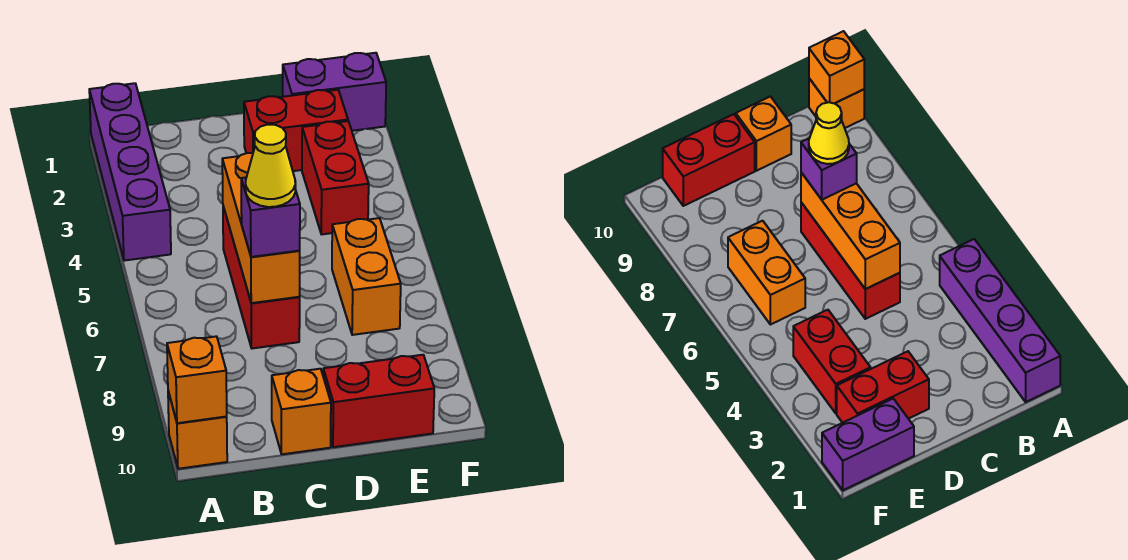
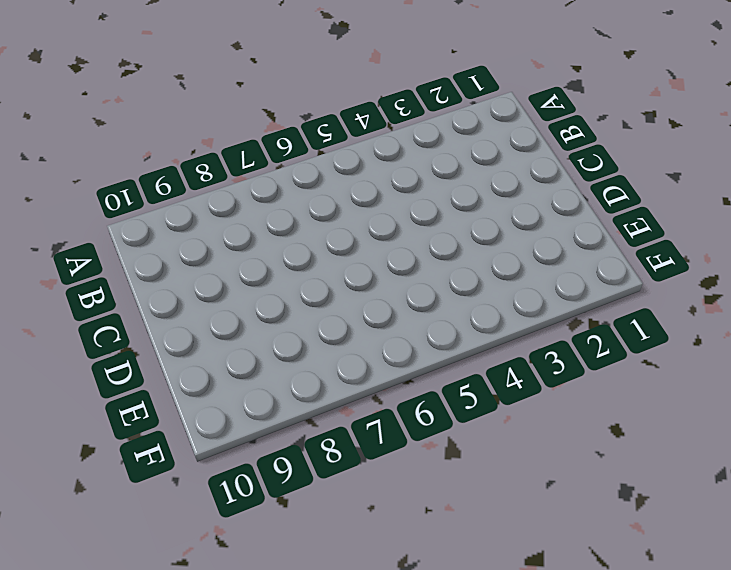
none -> purple brick A1:A4 level 1
none -> orange brick A10 level 1
none -> red brick C5:C7 level 1

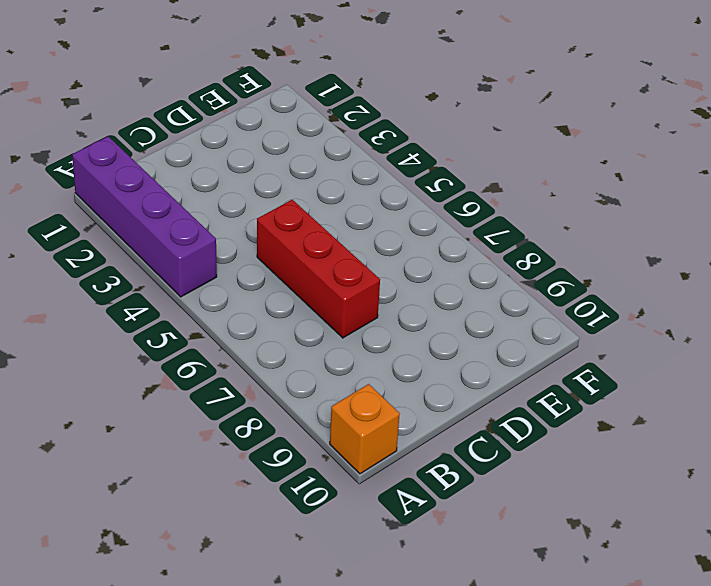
none -> orange brick C10 level 1
none -> red brick D2:E2 level 1
none -> red brick D10:E10 level 1

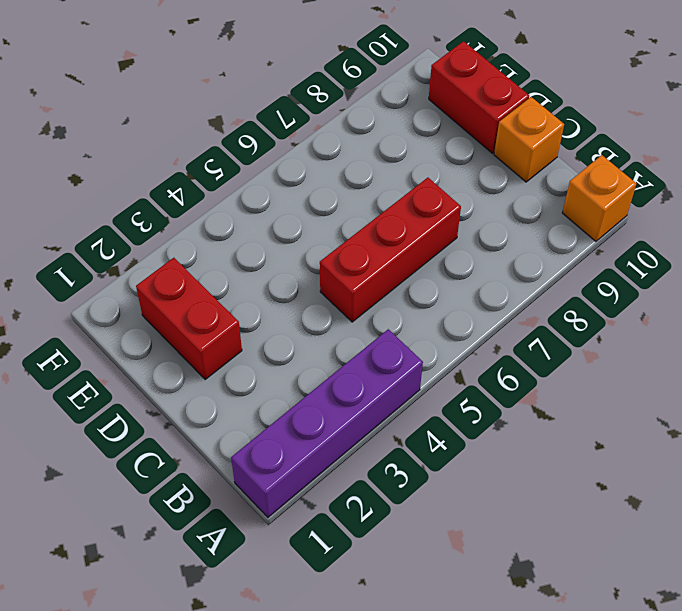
none -> purple brick E1:F1 level 1
none -> red brick E3:E4 level 1
none -> orange brick E6:E7 level 1

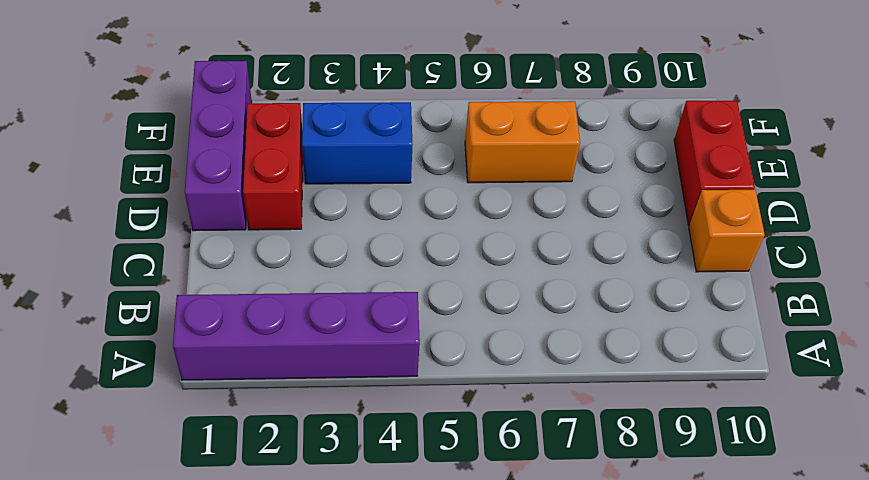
purple brick D1:F1 level 1 -> purple brick E1:F1 level 1
blue brick E3:E4 level 1 -> red brick E3:E4 level 1
none -> orange brick A10 level 1
none -> red brick C5:C7 level 1
none -> orange brick A10 level 2

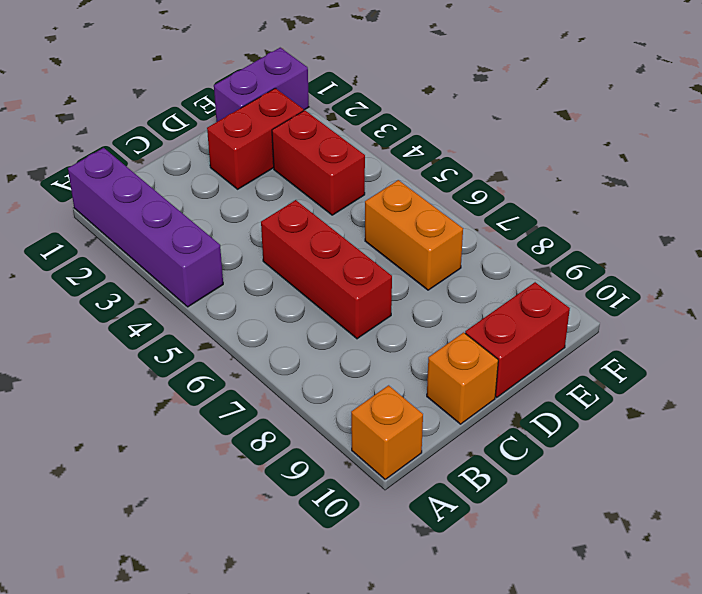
none -> orange brick A10 level 2
none -> orange brick C5:C7 level 2
none -> purple brick C7 level 3

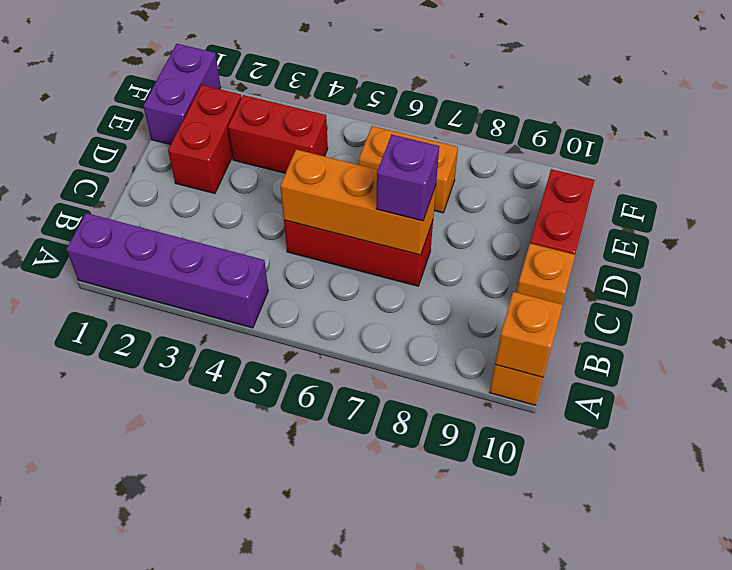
none -> yellow cone C7 level 4

